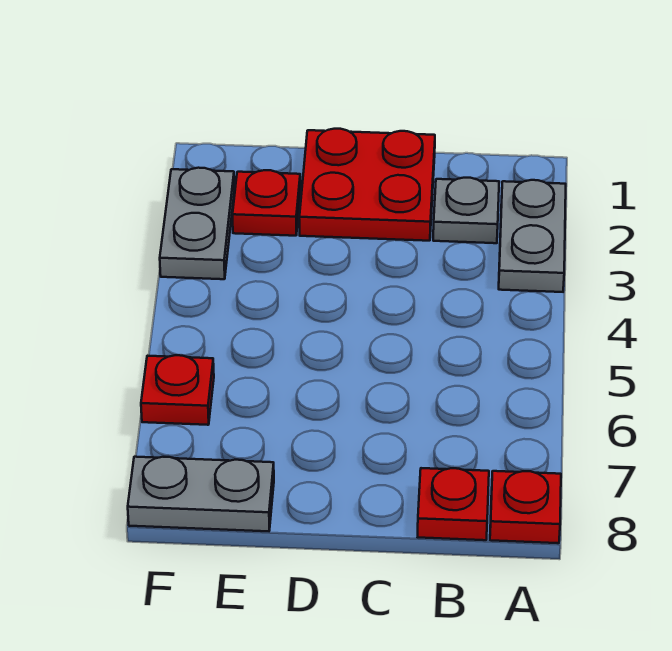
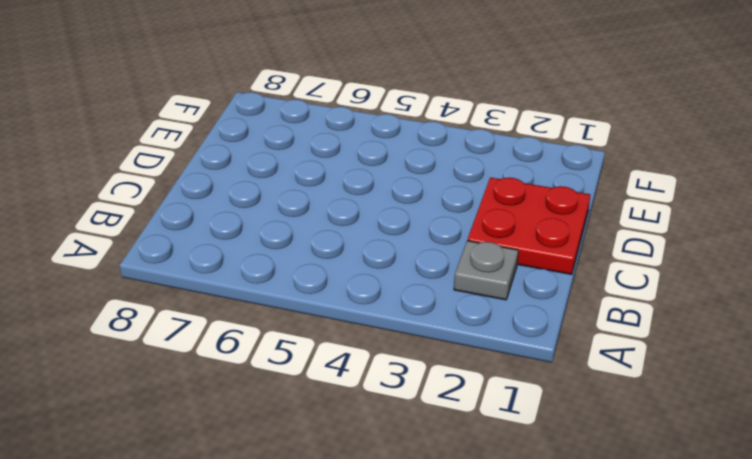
none -> grey plate A2:A3 level 1
none -> red plate A8 level 1

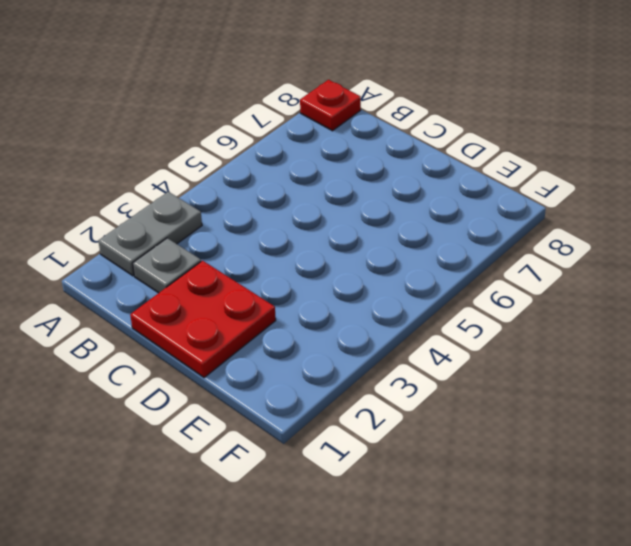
none -> red plate B8 level 1
none -> red plate E2 level 1

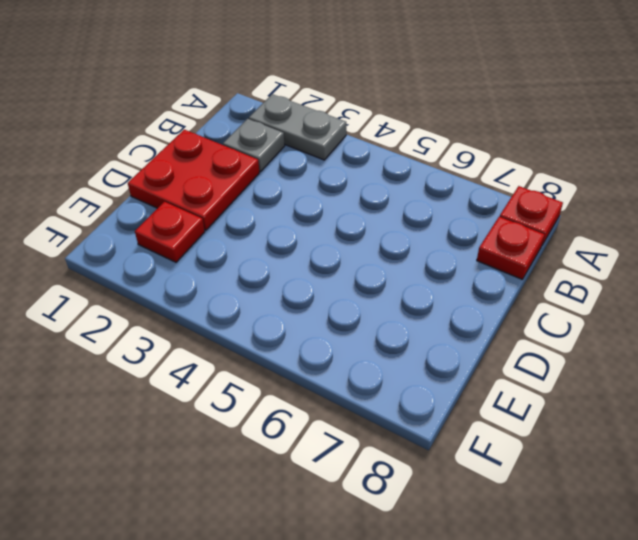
none -> grey plate E8:F8 level 1
none -> grey plate F2:F3 level 1

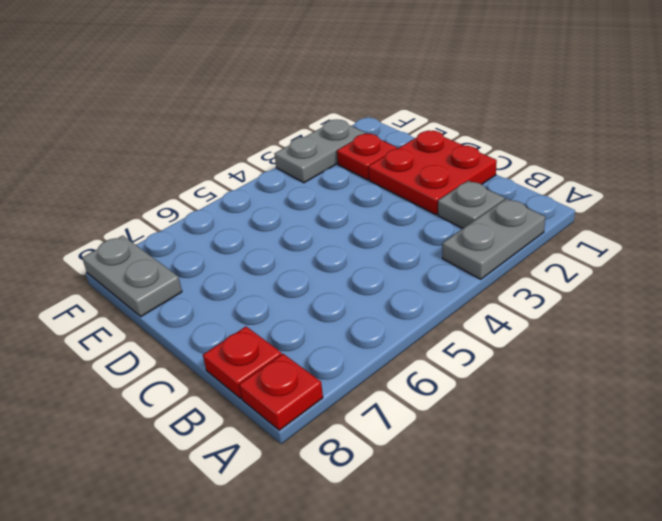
none -> red plate F6 level 1

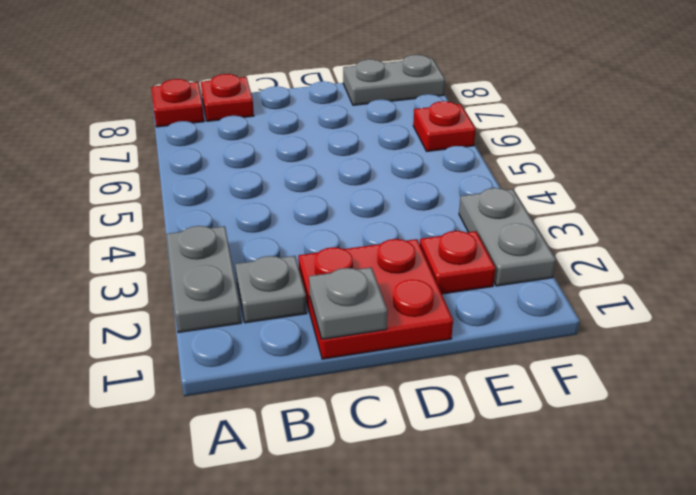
grey plate C1 level 2 -> none

